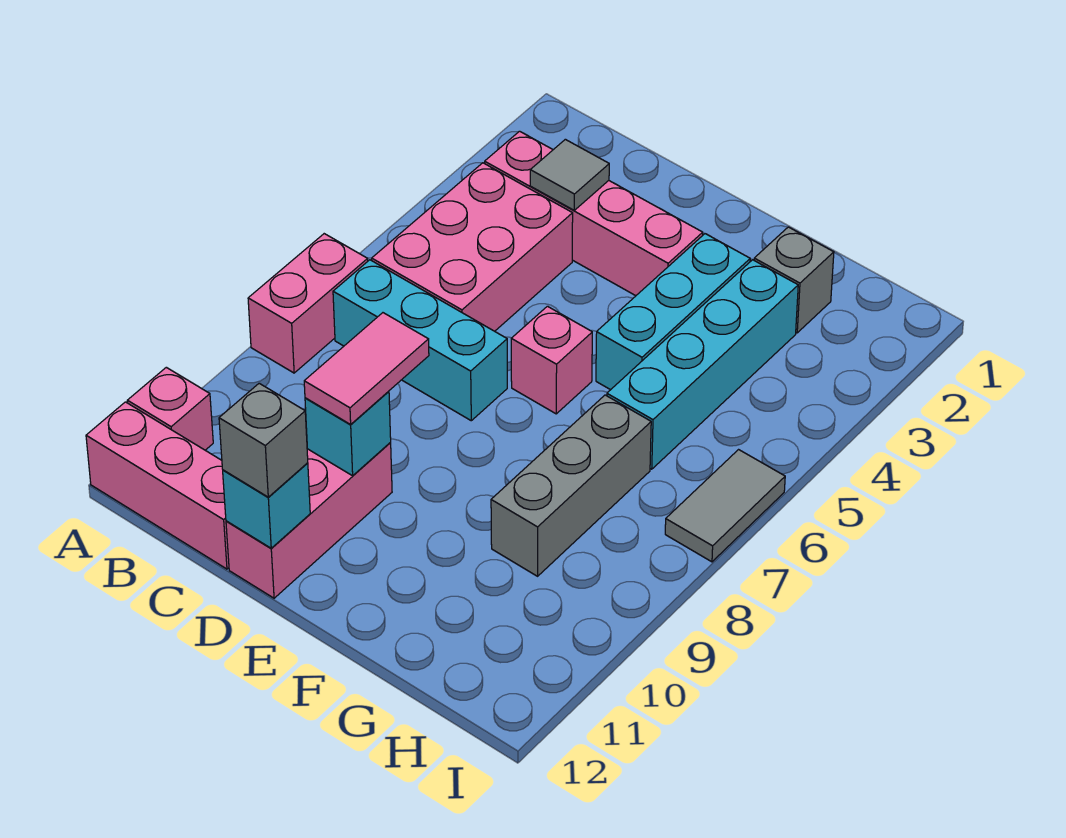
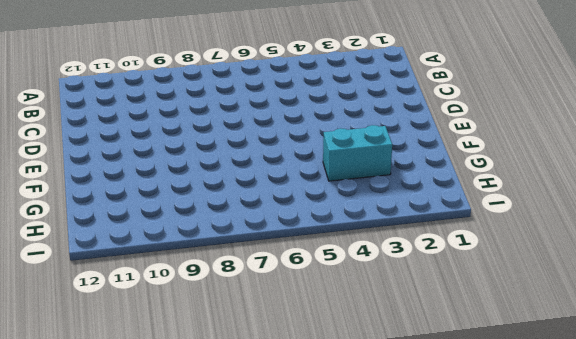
cyan brick G3:G4 level 1 -> cyan brick G3:G6 level 1
none -> pink brick A7:A8 level 1
none -> pink brick A11 level 1
none -> pink brick A12:C12 level 1

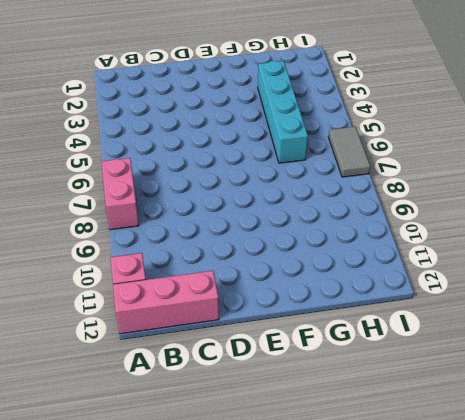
none -> pink brick B3:E3 level 1
none -> pink brick B4:C6 level 1
none -> cyan brick B7:D7 level 1

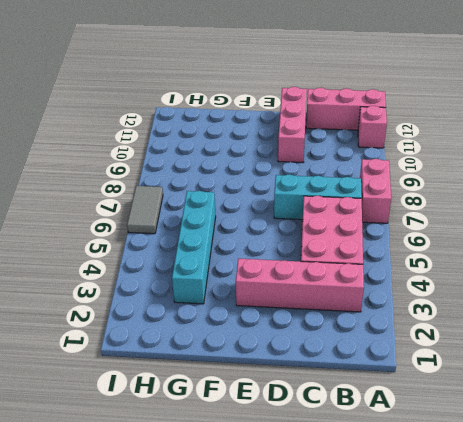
none -> pink brick E6 level 1
none -> cyan brick F3:F5 level 1
none -> grey brick G2 level 1

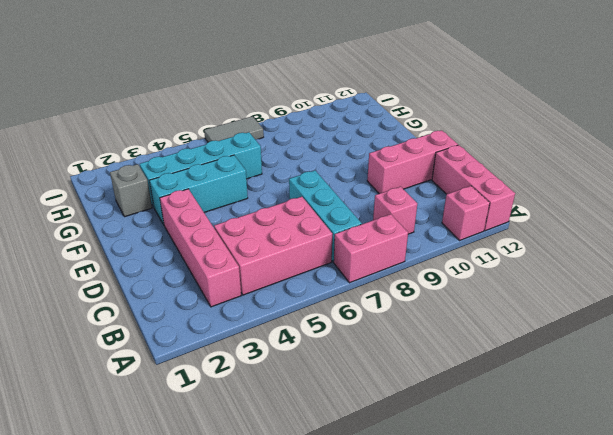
pink brick B9 level 1 -> pink brick E6 level 1
none -> grey brick G7:G9 level 1
none -> grey tile C3 level 2
none -> cyan brick D10 level 2

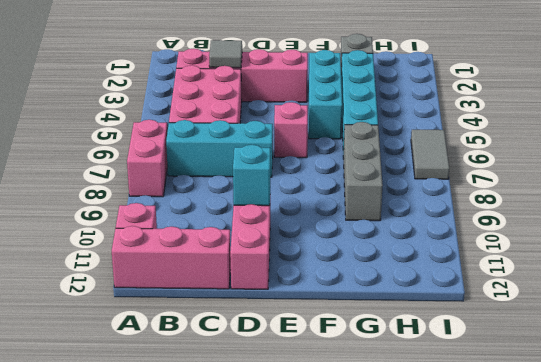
none -> cyan brick D12 level 2
none -> pink tile D9:D10 level 3
none -> grey brick D12 level 3

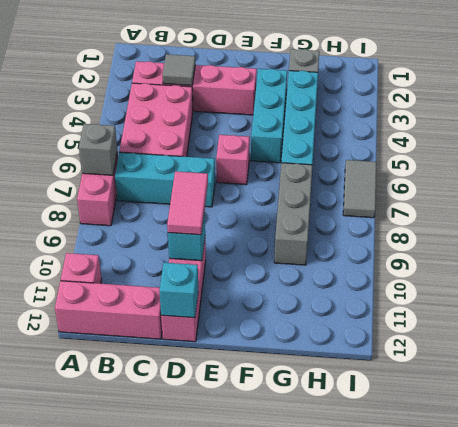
grey brick A7 level 2 -> grey brick D12 level 3

